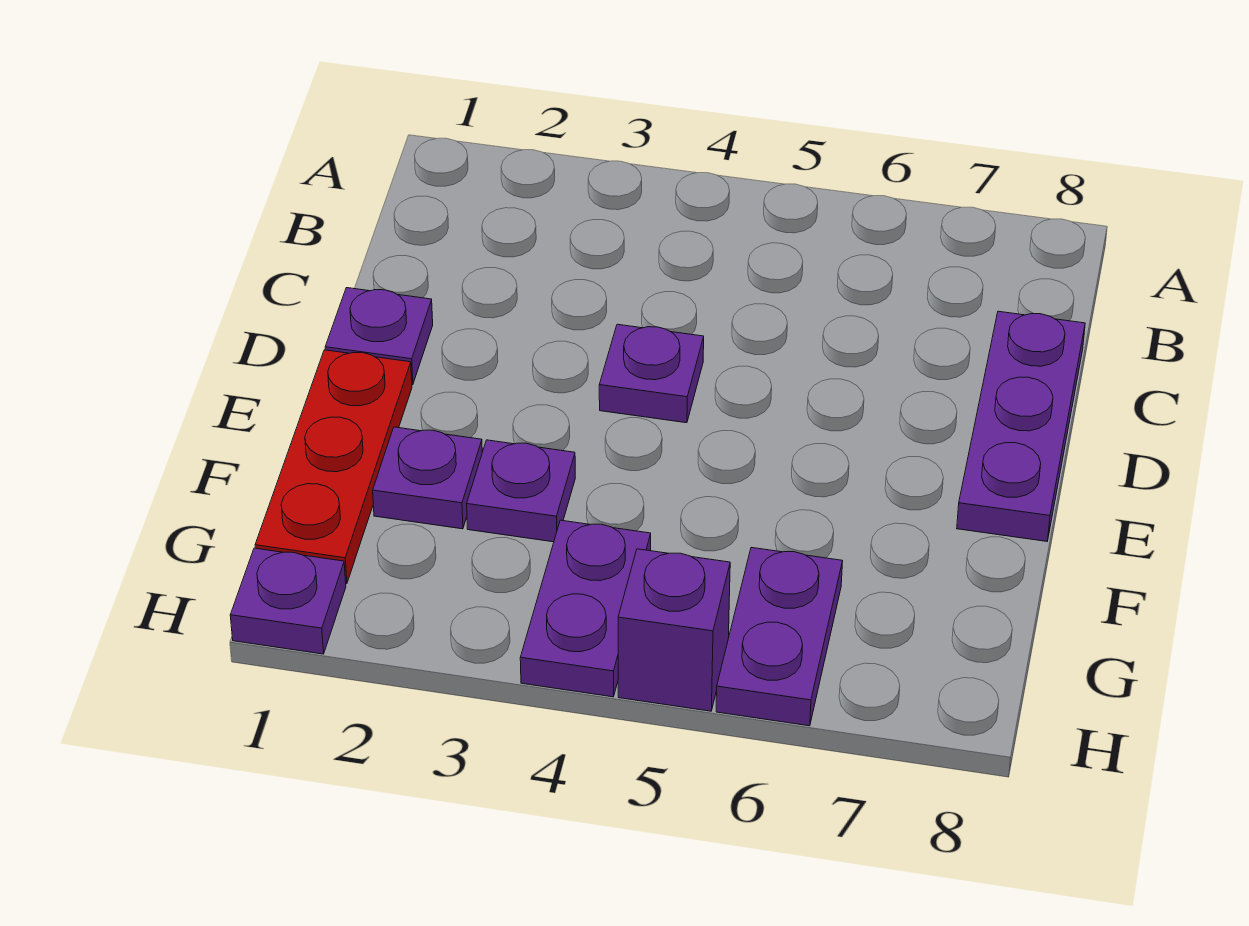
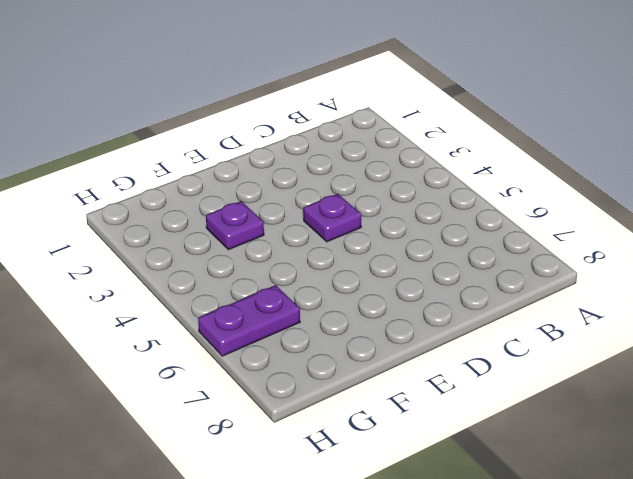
none -> purple plate C8:E8 level 1
none -> purple plate D1 level 1

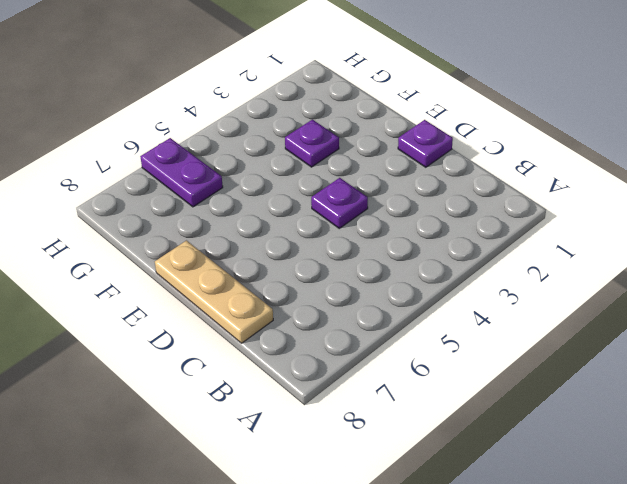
tan plate C8:E8 level 1 -> purple plate C8:E8 level 1
none -> red plate E1:G1 level 1
none -> purple plate F2 level 1

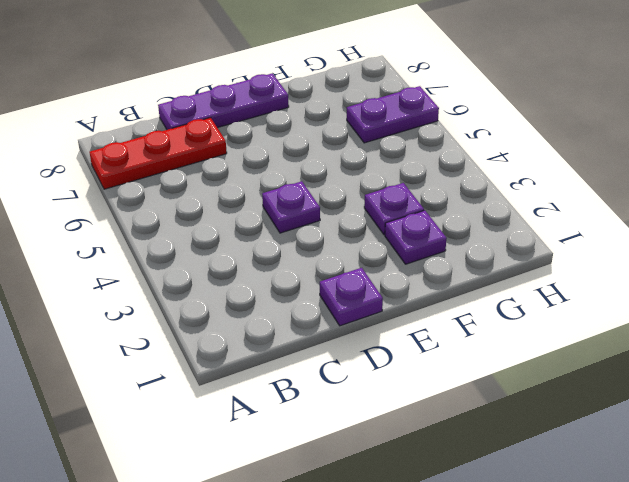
red plate A7:C7 level 1 -> red plate E1:G1 level 1
none -> purple plate G4:H4 level 1
none -> purple plate H1 level 1

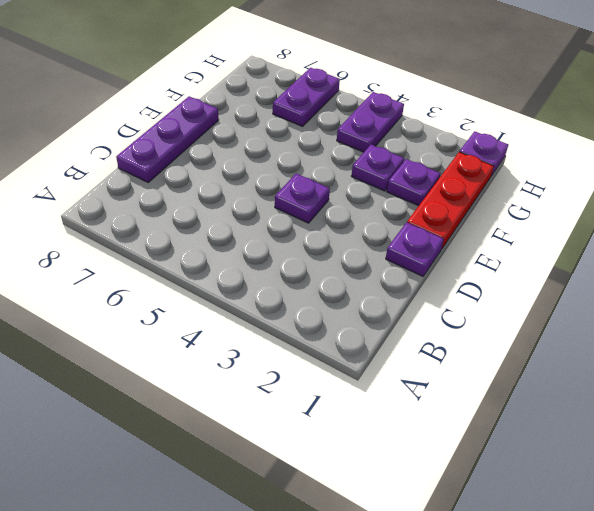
none -> purple brick H5 level 1

